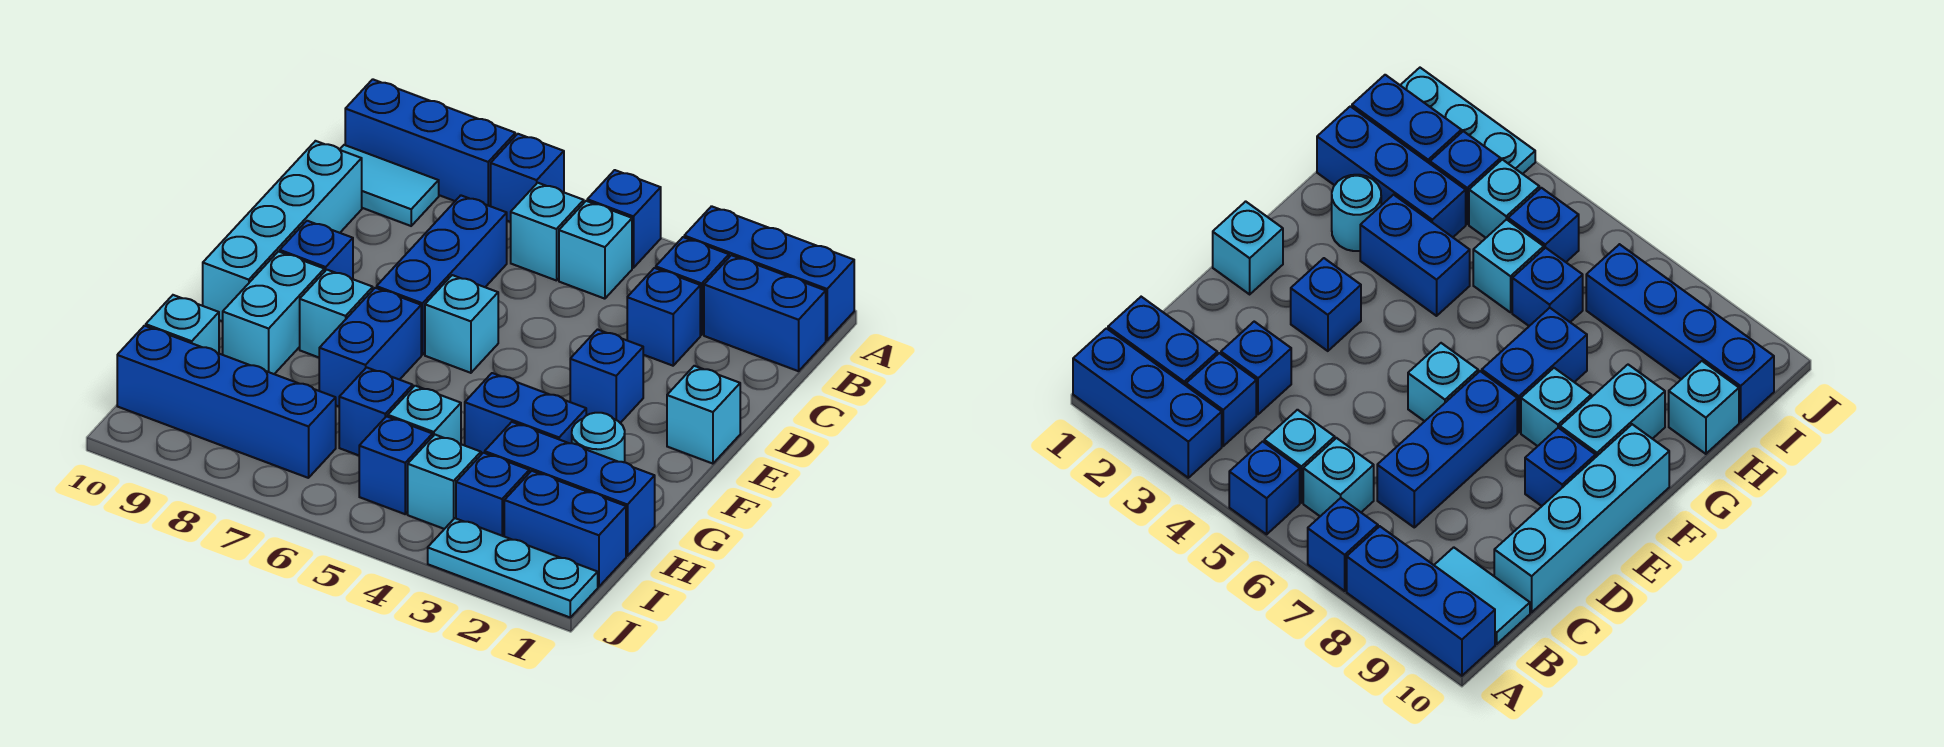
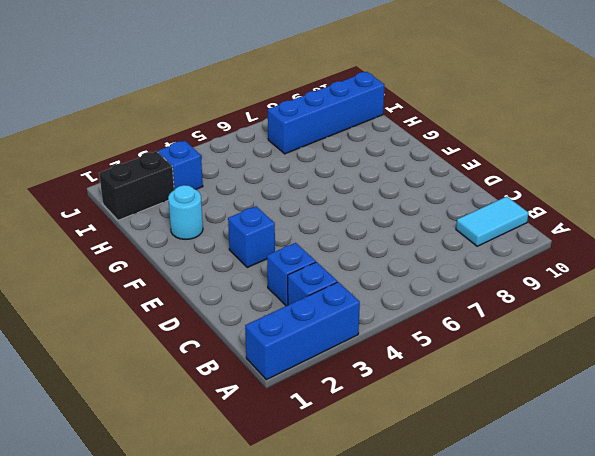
black brick I1:I2 level 1 -> blue brick I1:I2 level 1
none -> blue brick A5 level 1
none -> blue brick A7 level 1
none -> blue brick A8:A10 level 1
none -> blue brick B1:B2 level 1

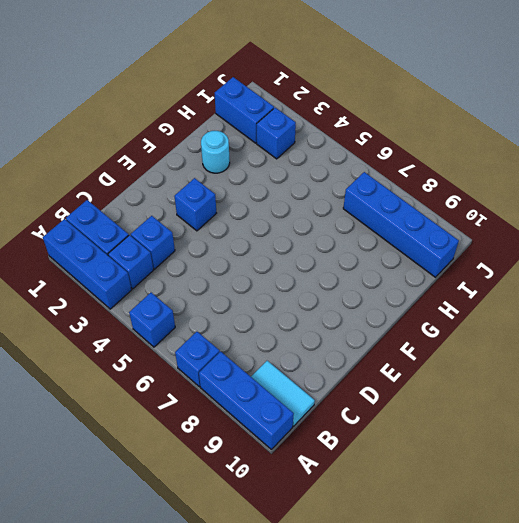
none -> cyan brick B5 level 1
none -> cyan brick B6 level 1
none -> blue brick C7:E7 level 1
none -> cyan brick C10:F10 level 1

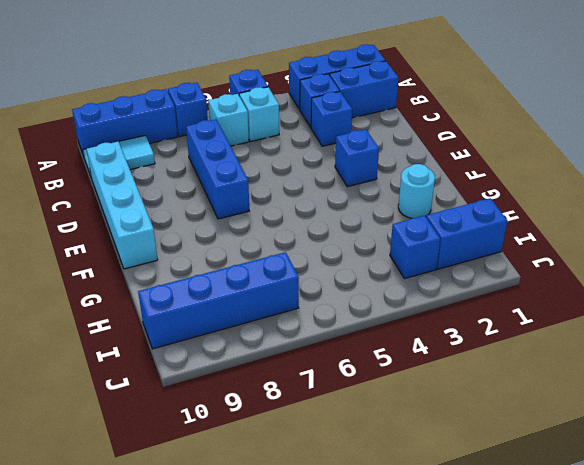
none -> cyan brick E1 level 1
none -> cyan brick E6 level 1
none -> blue brick E9 level 1
none -> blue brick F7:G7 level 1

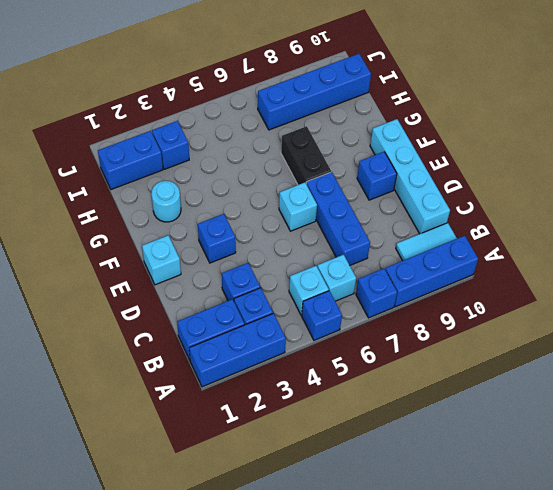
black brick F7:G7 level 1 -> blue brick F7:G7 level 1
none -> cyan brick F8 level 1
none -> cyan brick F9:G9 level 1
none -> blue brick G3:G4 level 1
none -> blue brick H1:H3 level 1

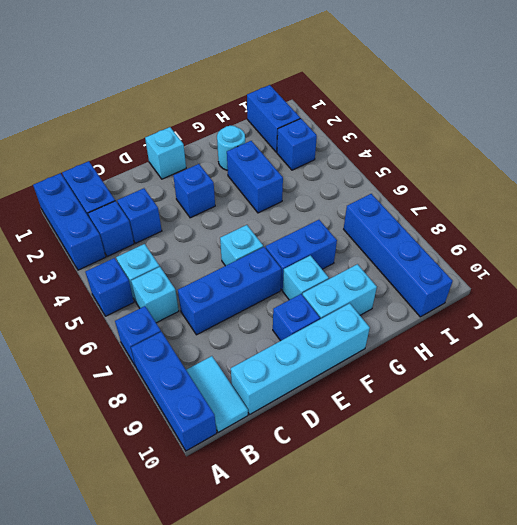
none -> blue brick H1:H3 level 1
none -> cyan brick H5 level 1
none -> blue brick H6 level 1
none -> cyan brick H10 level 1

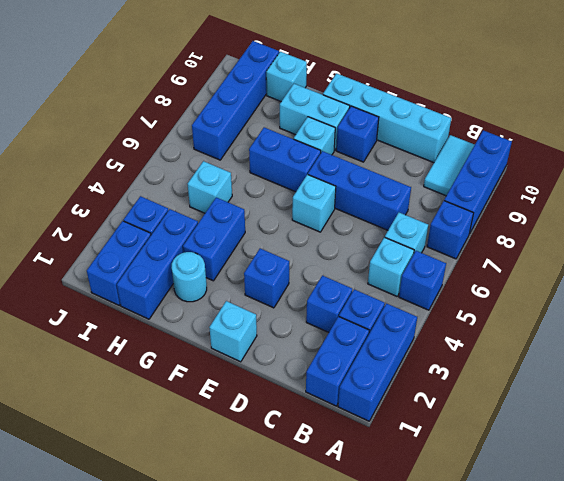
none -> blue brick H6 level 1
none -> cyan brick I4 level 1
none -> blue brick I5 level 1
none -> cyan plate J1:J3 level 1

